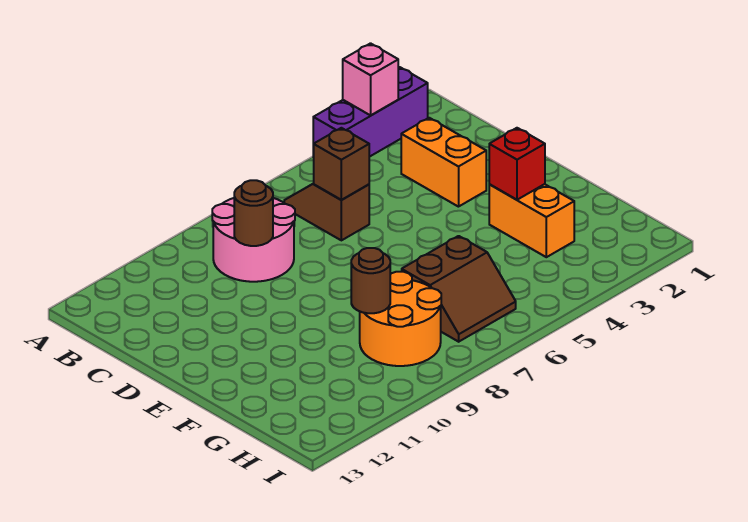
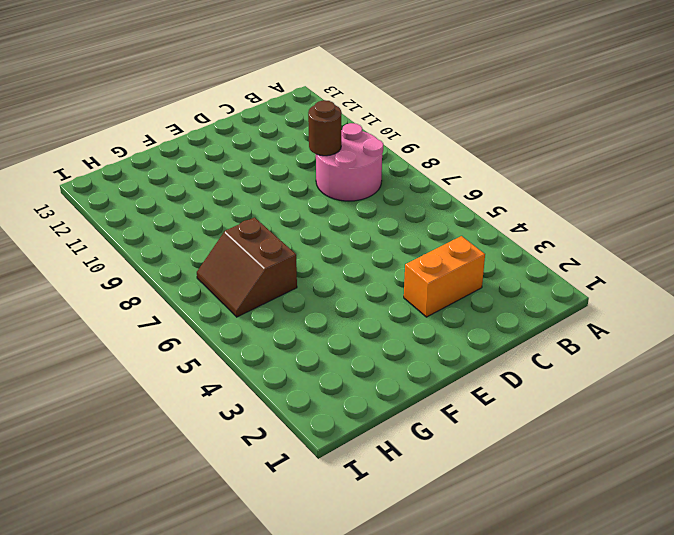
none -> purple brick A2:A4 level 1
none -> brown slope B6:C6 level 1 top C
none -> orange brick F3:G3 level 1

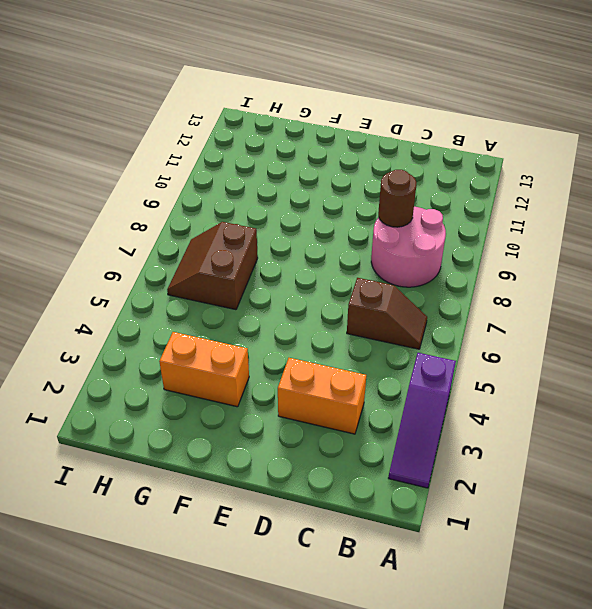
purple slope A2:A4 level 1 top 4 -> purple brick A2:A4 level 1
none -> orange round brick G8:H9 level 1
none -> pink brick A3 level 2
none -> brown brick C6 level 2

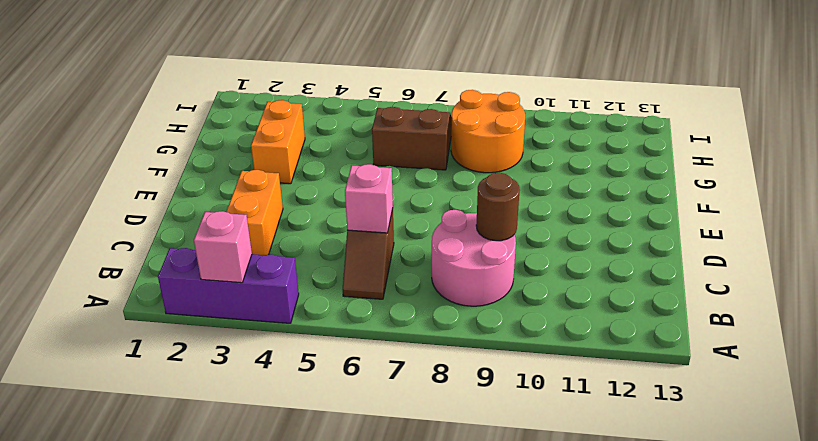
pink brick C6 level 2 -> brown brick C6 level 2
none -> red brick F3 level 2
none -> brown round brick G9 level 2

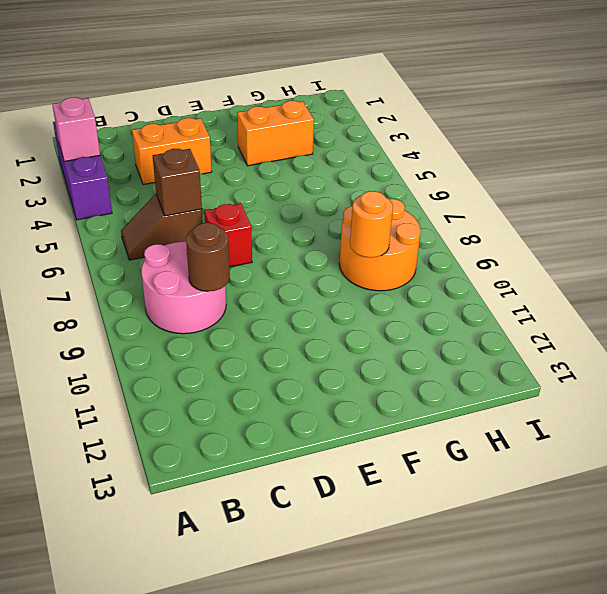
red brick D7 level 1 -> red brick F3 level 2
orange round brick G9 level 2 -> brown round brick G9 level 2
none -> brown slope G6:H7 level 1 top G

